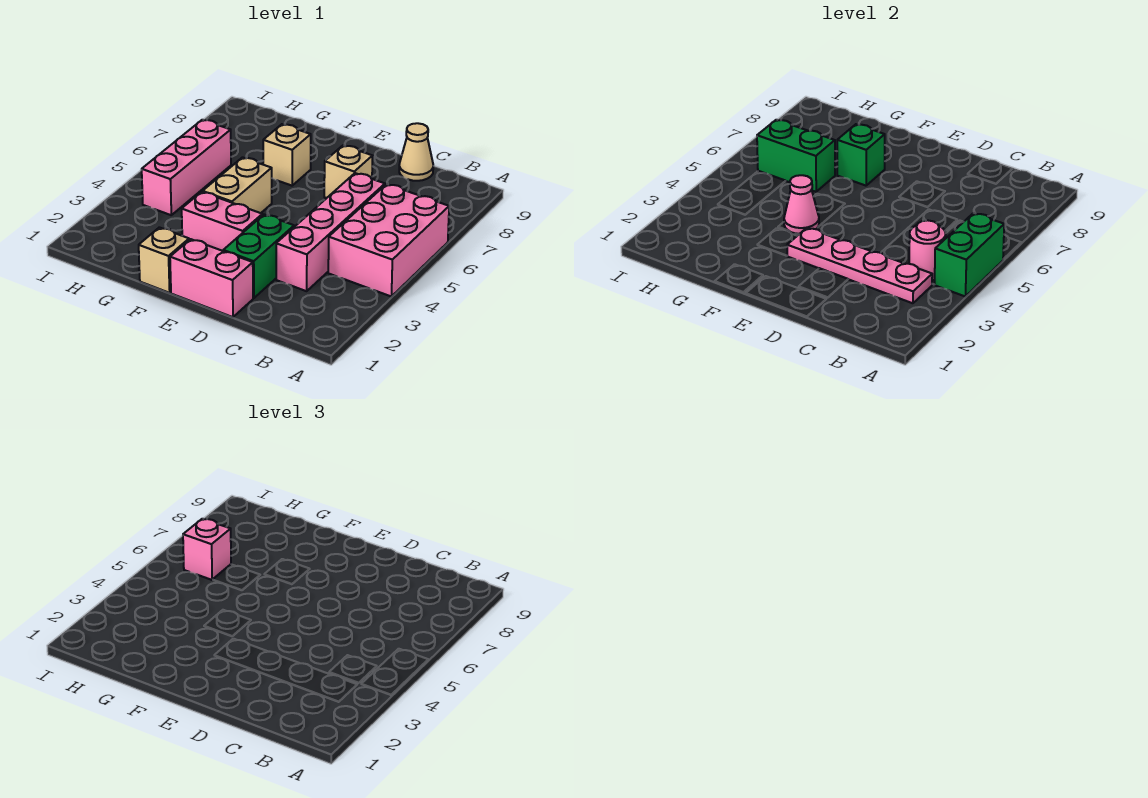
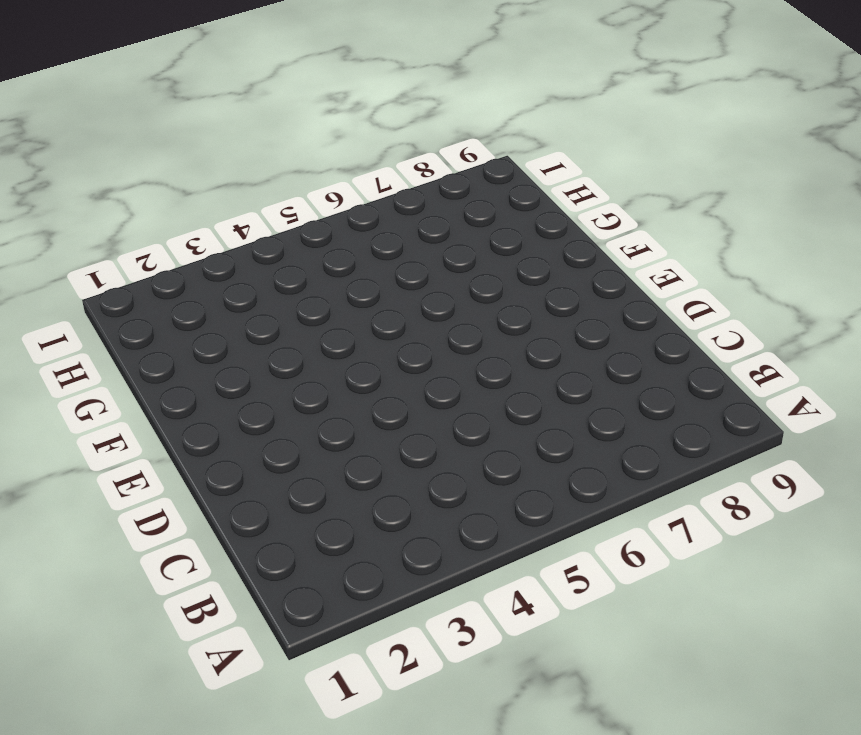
none -> pink brick A4:B6 level 1
none -> pink brick C3:C6 level 1
none -> tan cone C9 level 1

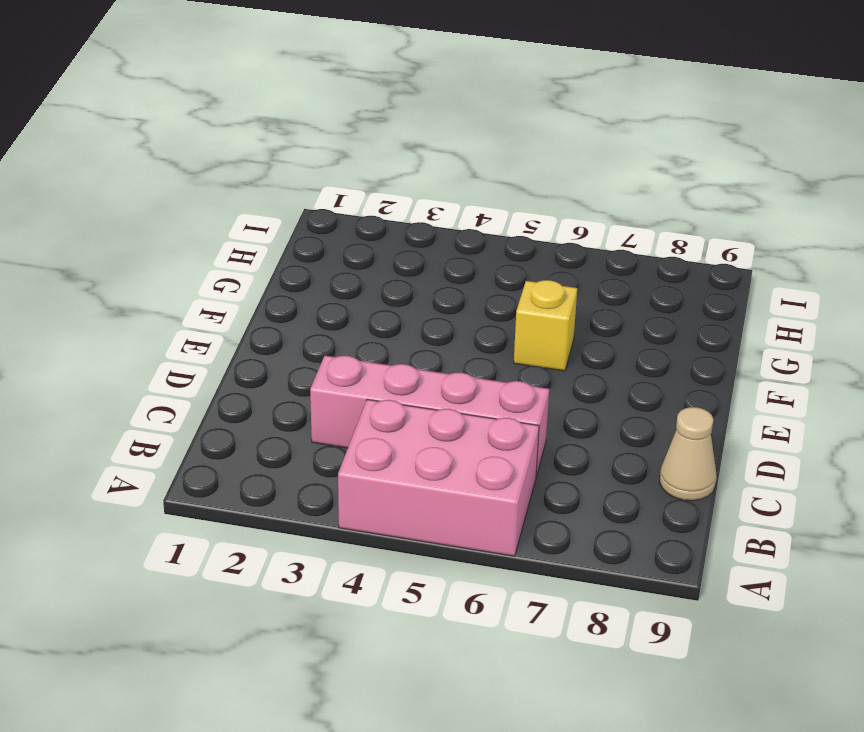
yellow brick F6 level 1 -> none
none -> pink brick D1:E1 level 1
none -> green brick D2:D3 level 1
none -> tan brick D7 level 1

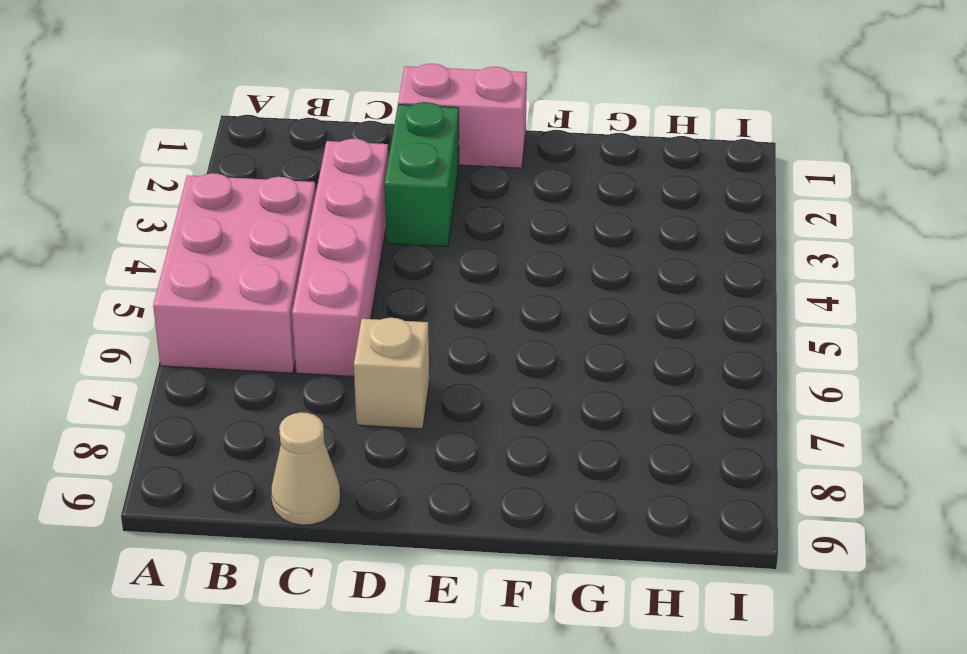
none -> pink brick E3:F3 level 1
none -> tan brick F1 level 1
none -> tan brick F4:F5 level 1

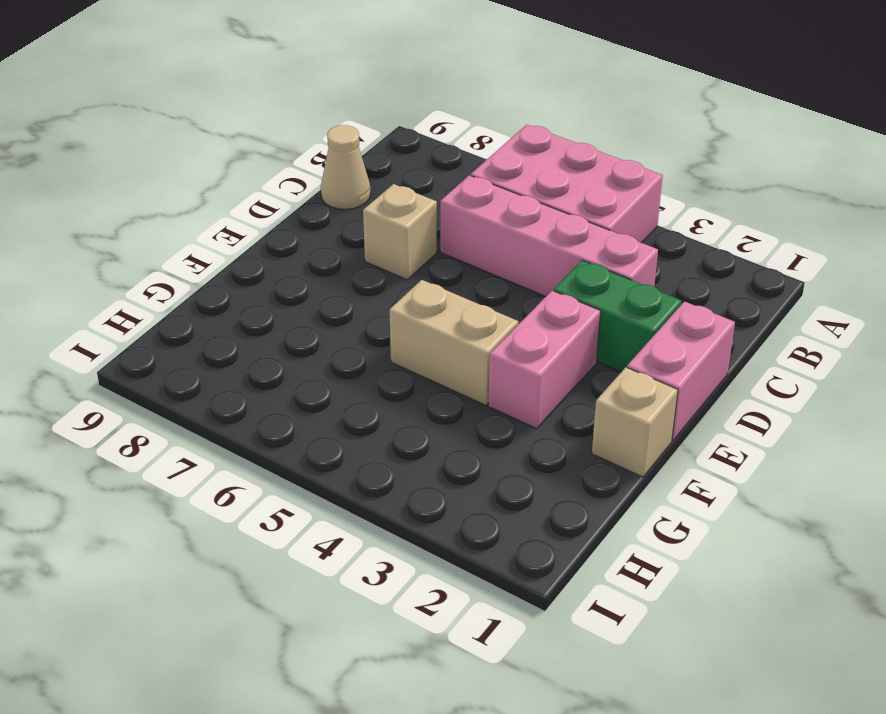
none -> tan brick F7 level 1
none -> pink brick H4:H6 level 1
none -> green brick A4:A5 level 2

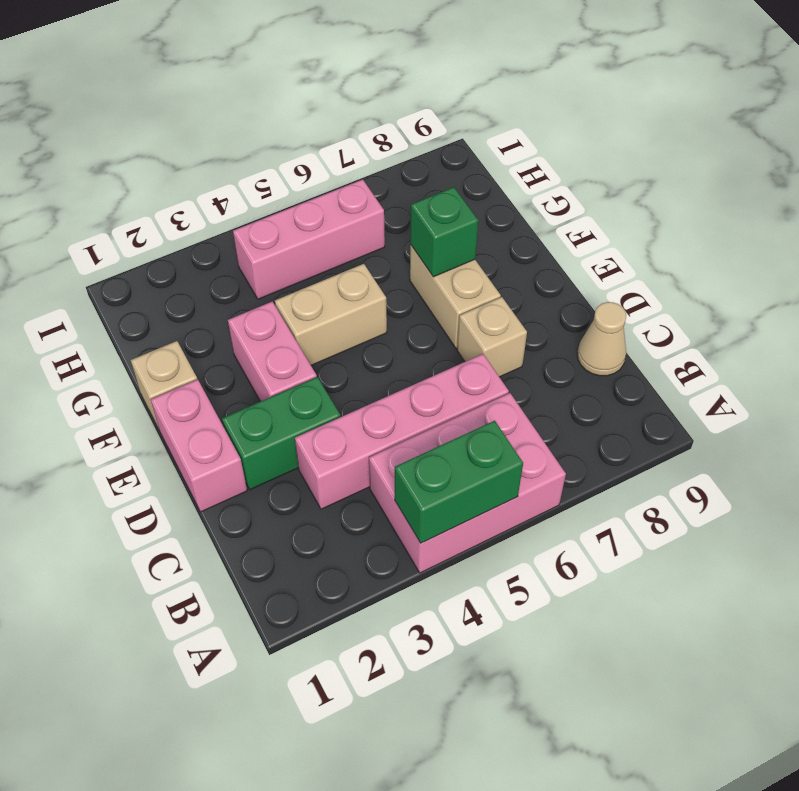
tan brick E7:F7 level 1 -> tan brick F7 level 1
none -> pink plate B3:E3 level 2
none -> pink round brick B4 level 2
none -> pink cone F4 level 2

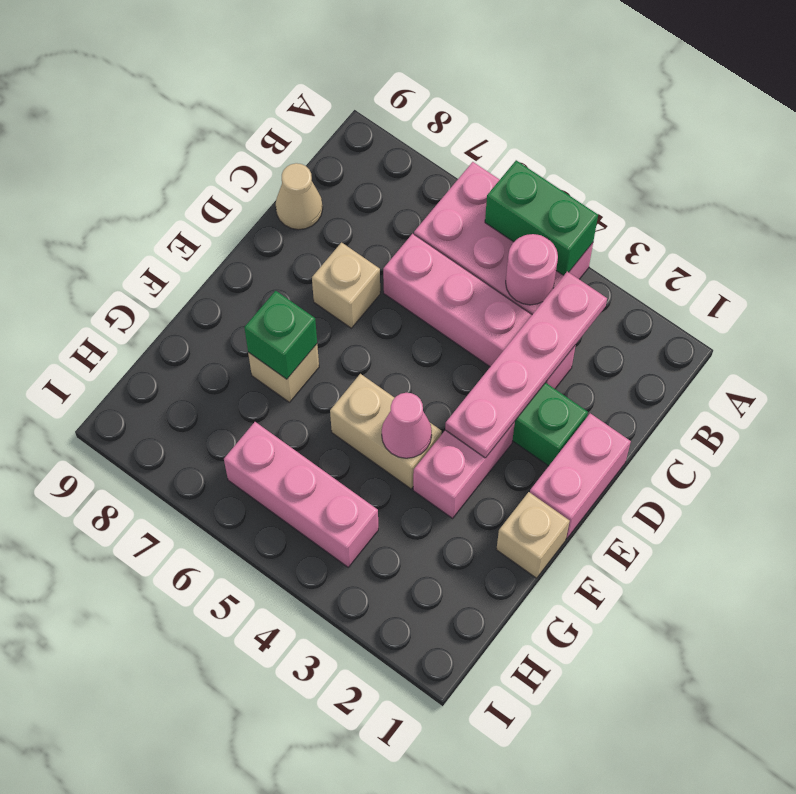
none -> green brick G6:H6 level 2
none -> pink brick H6 level 3

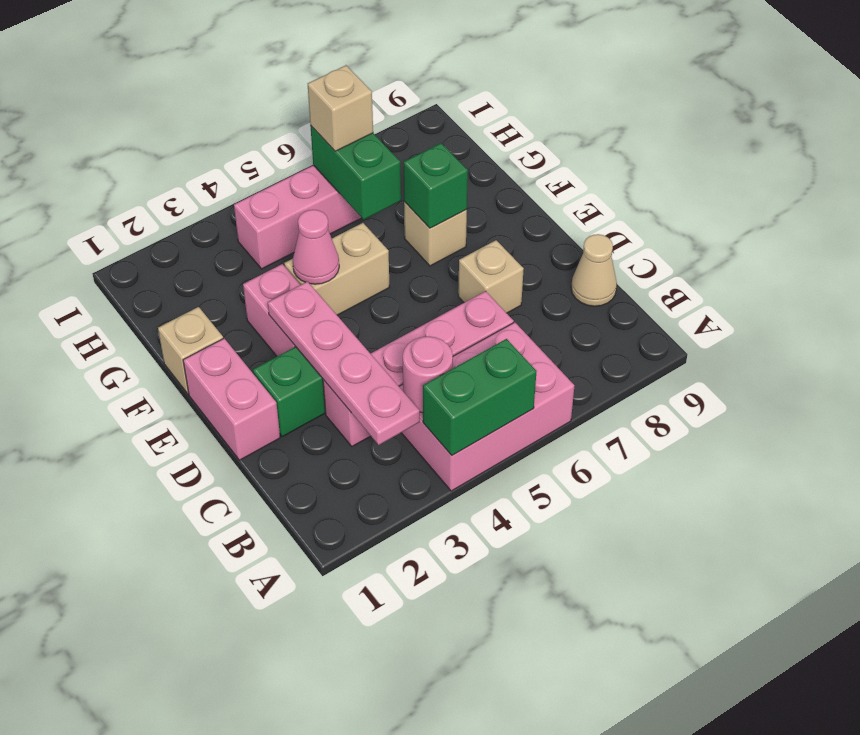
tan brick H6 level 3 -> pink brick H6 level 3

